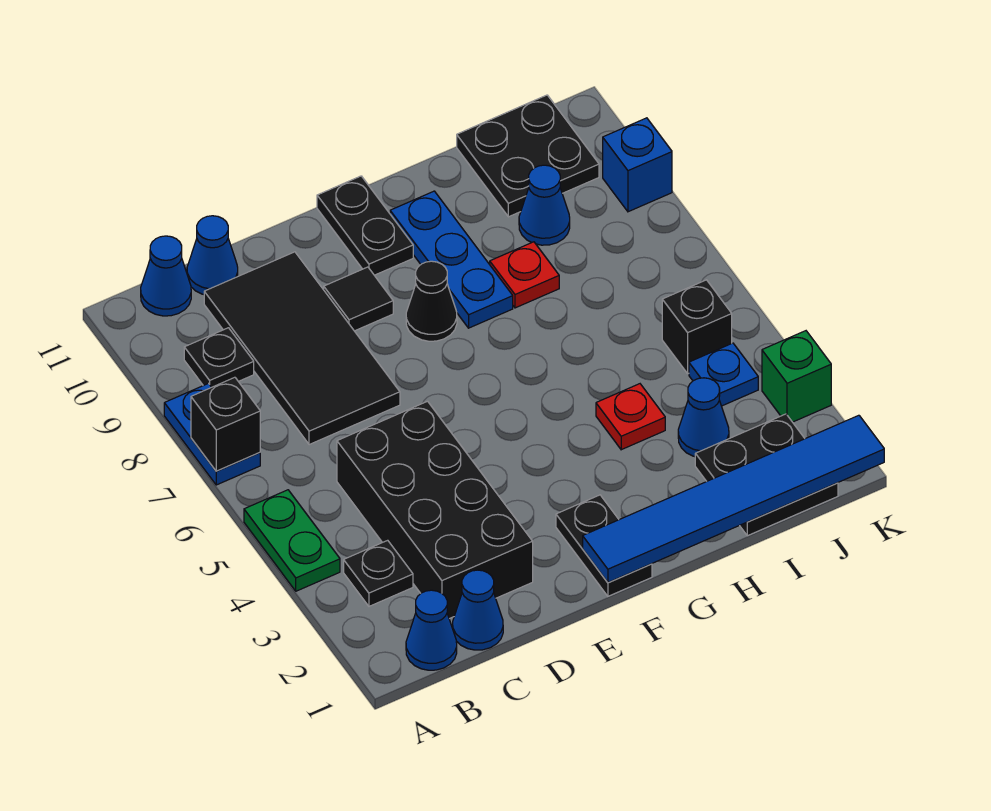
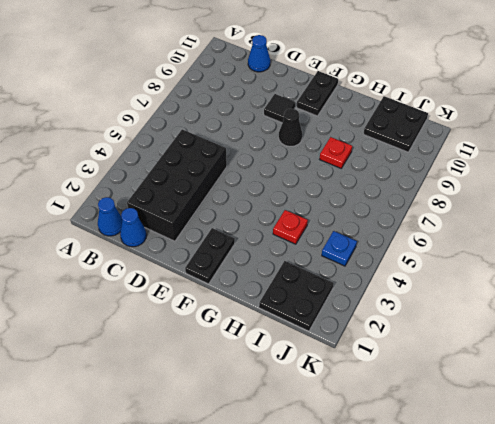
none -> green plate A4:A5 level 1
none -> blue plate A7:A8 level 1
none -> black plate B3 level 1

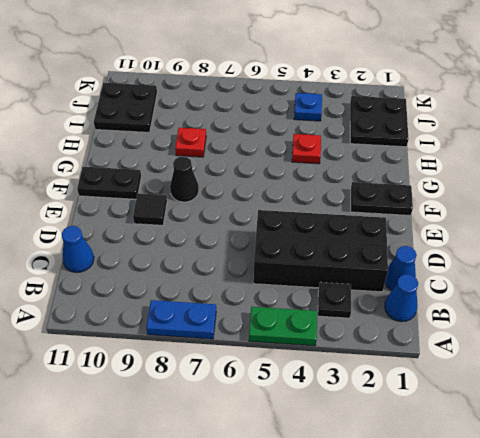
none -> black plate B9 level 1
none -> blue cone B11 level 1
none -> black tile C7:D10 level 1

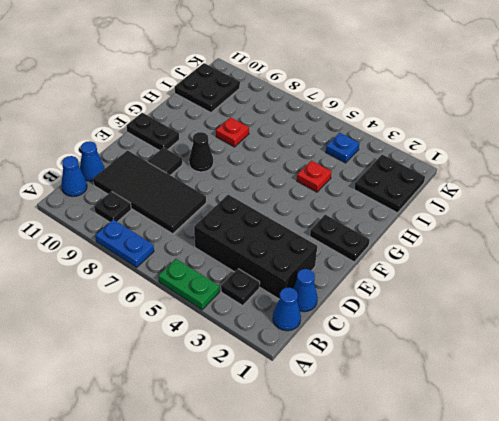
none -> blue plate G8:G10 level 1
none -> blue cone I3 level 1
none -> blue cone I9 level 1

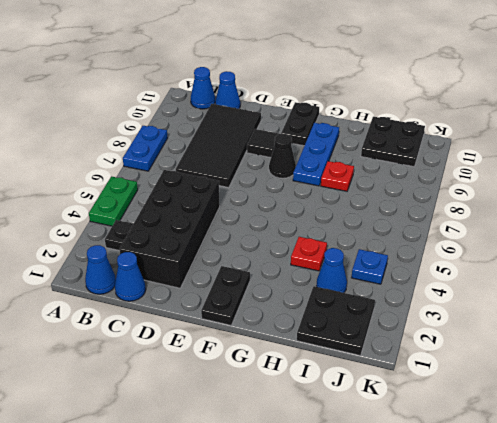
none -> black plate B9 level 1
none -> blue cone I9 level 1
none -> black brick J5 level 1

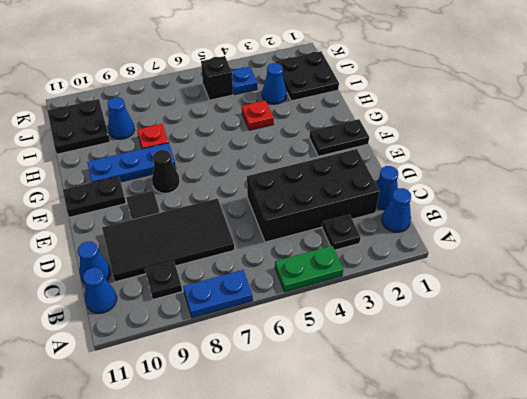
none -> green brick K3 level 1
none -> blue brick K9 level 1
none -> black brick A7 level 2

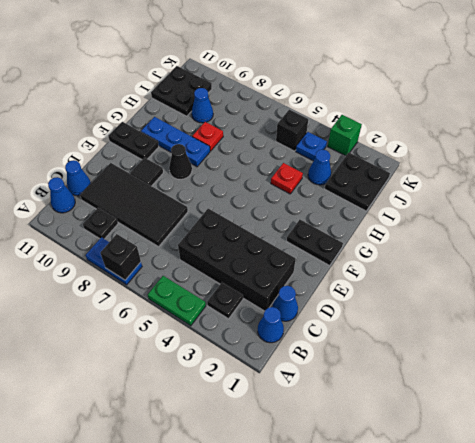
none -> blue brick K9 level 1
none -> blue tile F1:K1 level 2

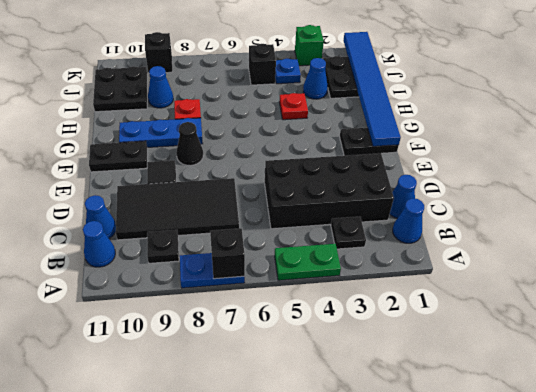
black brick K9 level 1 -> blue brick K9 level 1

